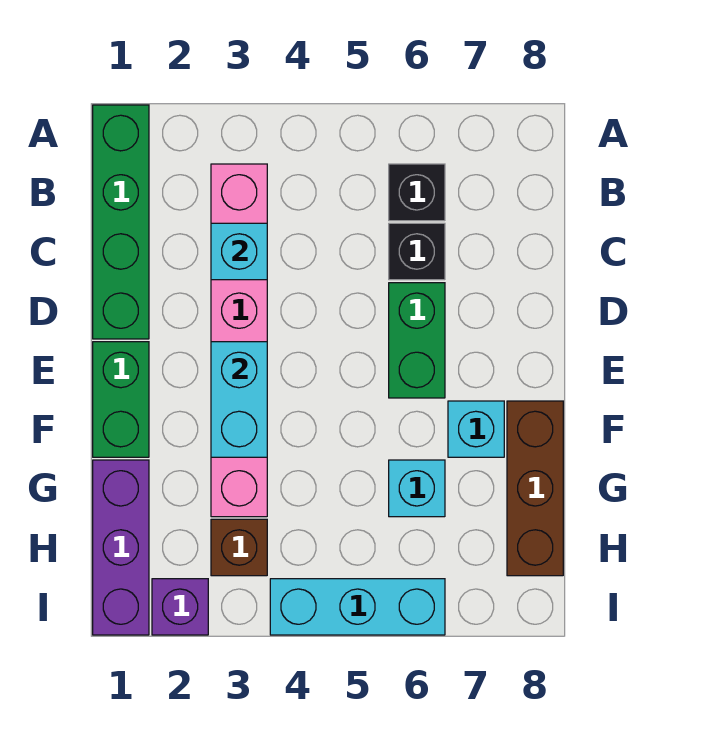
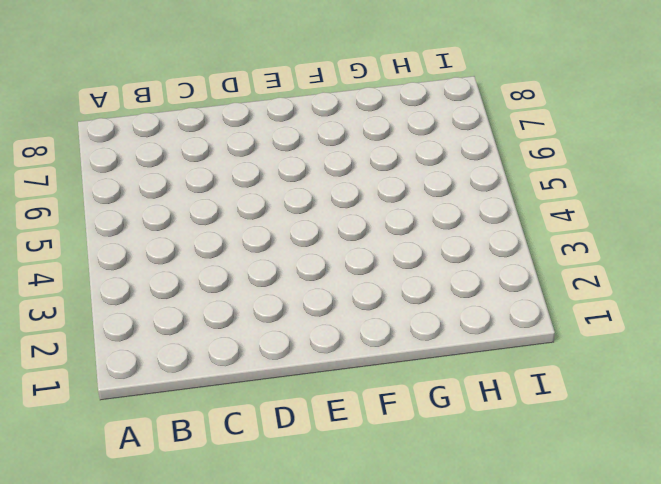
none -> green brick A1:D1 level 1
none -> pink brick B3:G3 level 1
none -> black brick B6 level 1

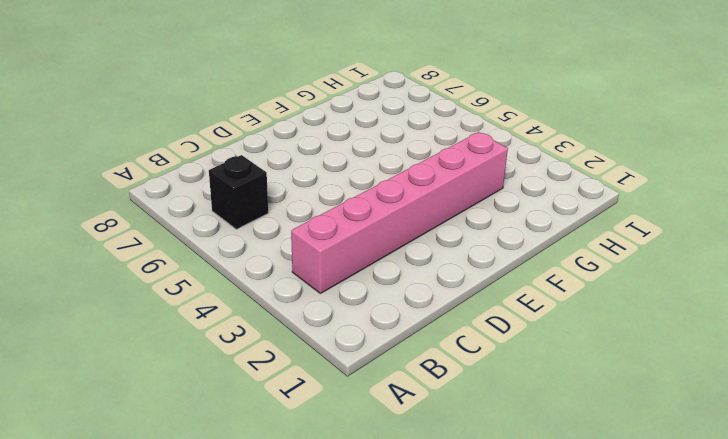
none -> green brick A1:D1 level 1
none -> black brick C6 level 1
none -> green brick D6:E6 level 1

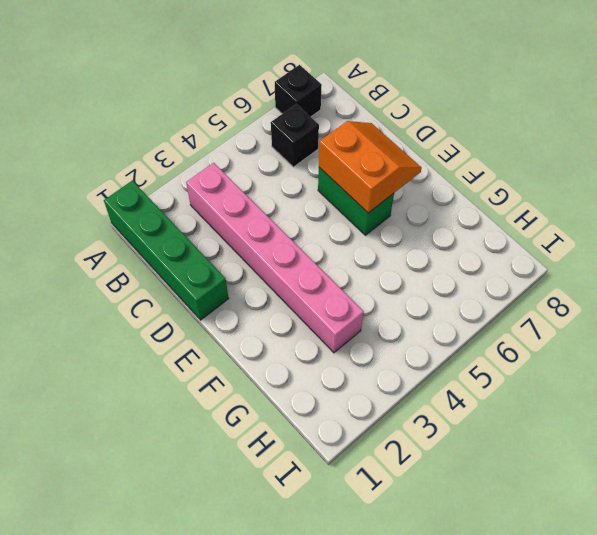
black brick A7 level 1 -> black brick C6 level 1
orange slope D6:E7 level 2 top 6 -> none
none -> green brick E1:F1 level 1
none -> cyan brick F7 level 1
none -> brown brick F8:H8 level 1

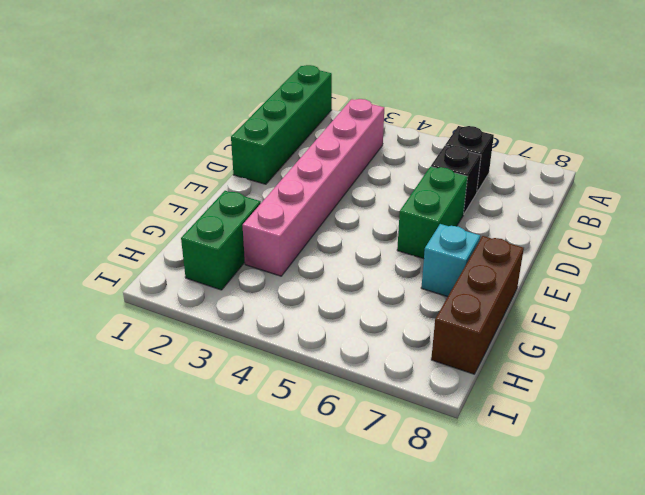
green brick G2:H2 level 1 -> green brick E1:F1 level 1
none -> purple brick G1:I1 level 1
none -> cyan brick G6 level 1
none -> brown brick H3 level 1

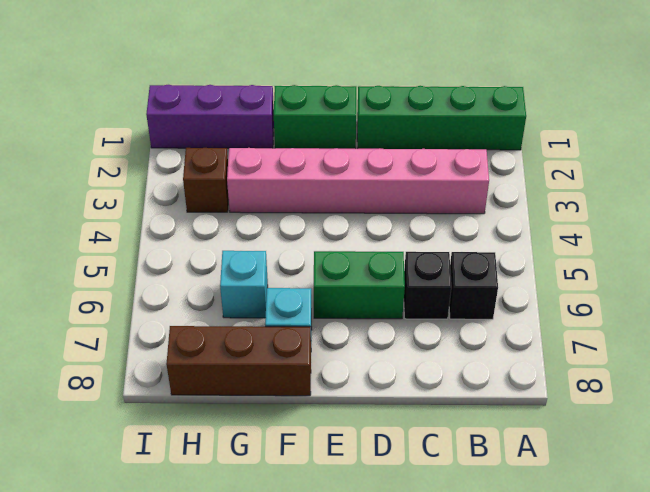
none -> purple brick I2 level 1
none -> cyan brick I4:I6 level 1
none -> cyan brick C3 level 2

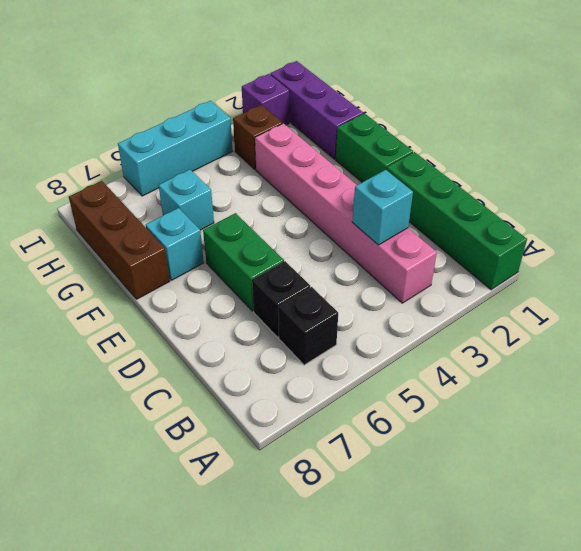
none -> cyan brick E3:F3 level 2

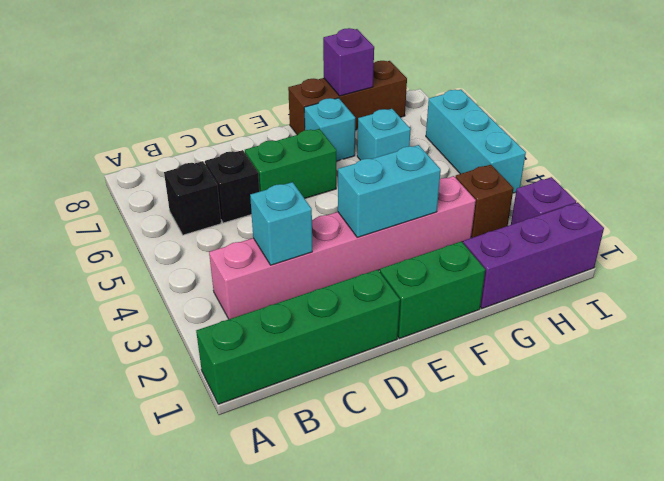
purple brick G8 level 2 -> none

